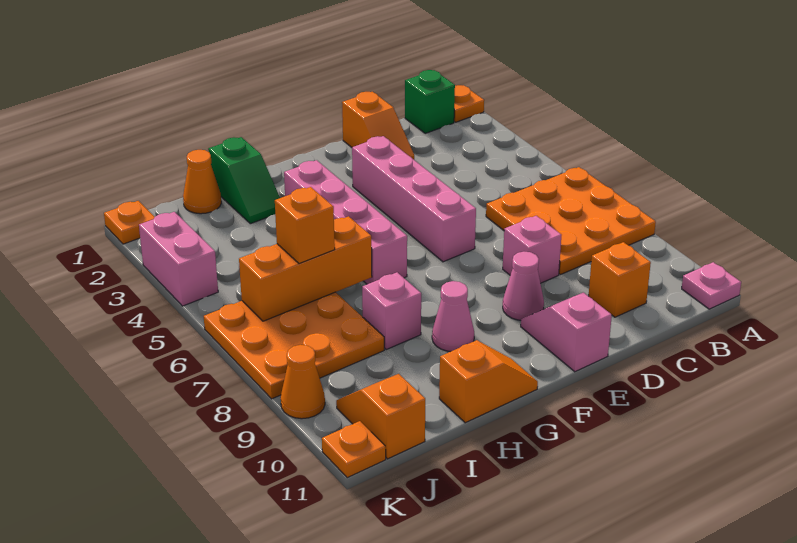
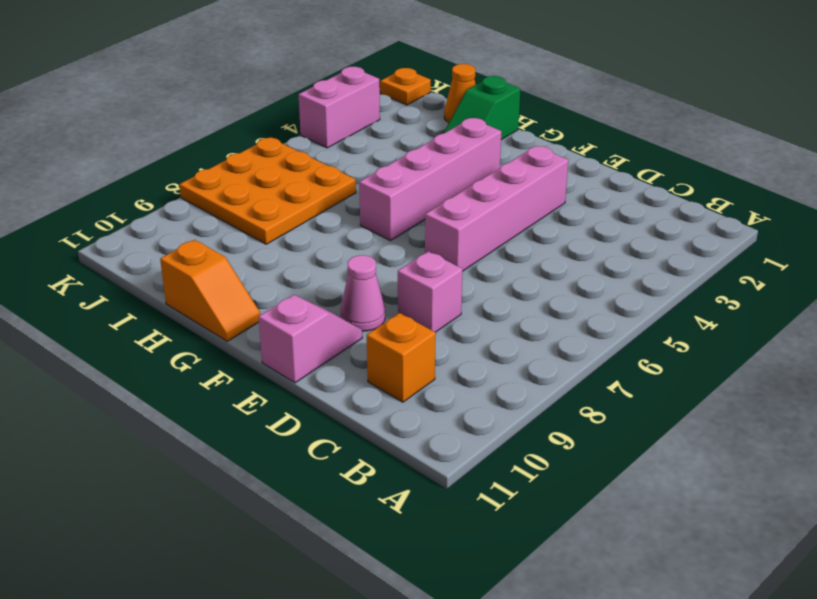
none -> orange plate A1 level 1
none -> orange plate A6:C8 level 1
none -> pink plate A11 level 1

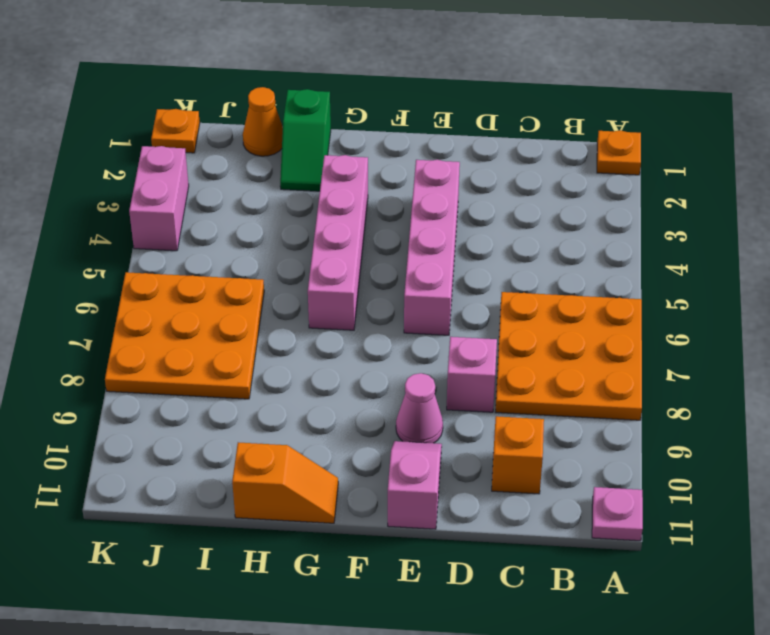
none -> green brick B1 level 1
none -> orange slope D1:D2 level 1 top 1
none -> pink cone G9 level 1

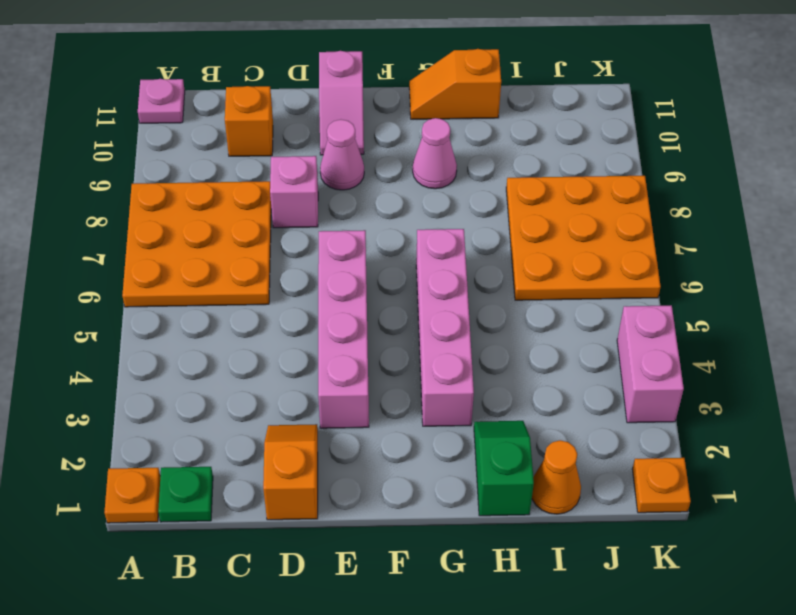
green plate B1 level 1 -> green brick B1 level 1
none -> pink brick H8 level 1
none -> orange slope J10:J11 level 1 top 11
none -> orange cone K9 level 1

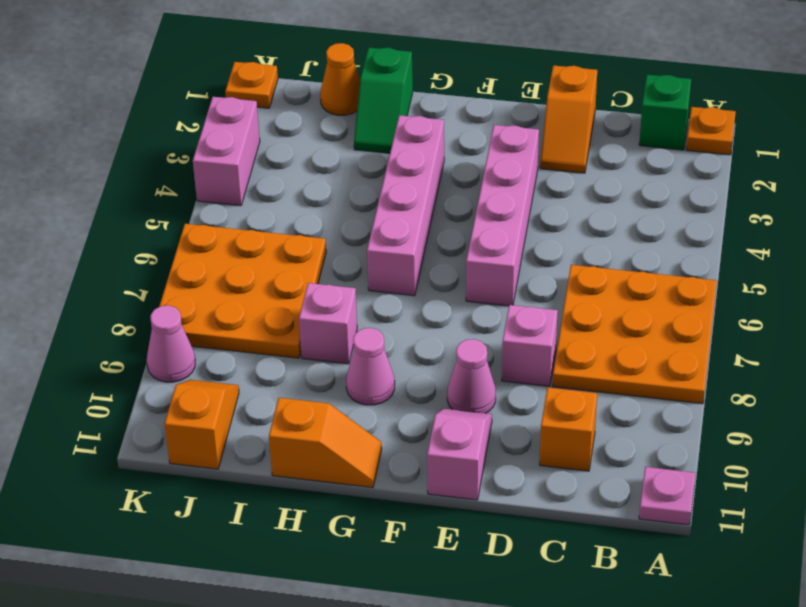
pink cone K9 level 1 -> orange cone K9 level 1
none -> orange plate K11 level 1
none -> orange brick H6:J6 level 2
none -> orange brick I6 level 3

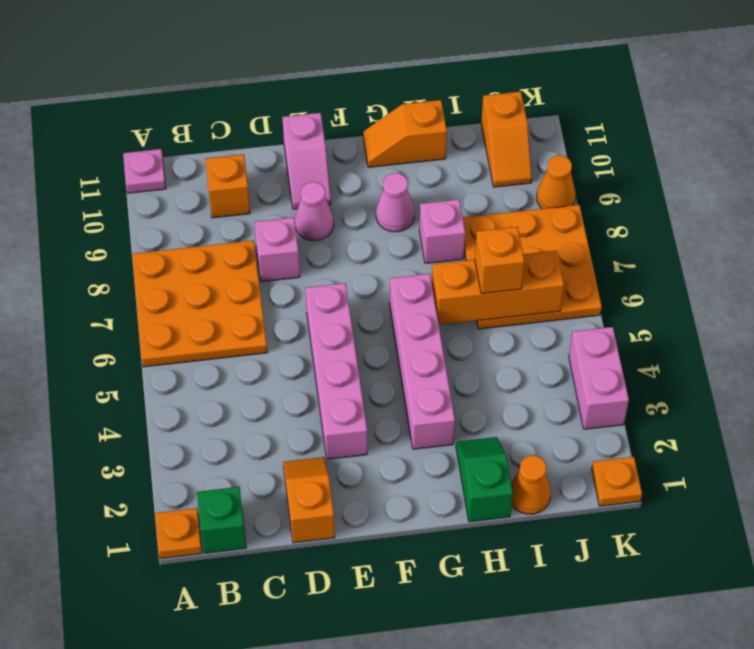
none -> orange plate K11 level 1

